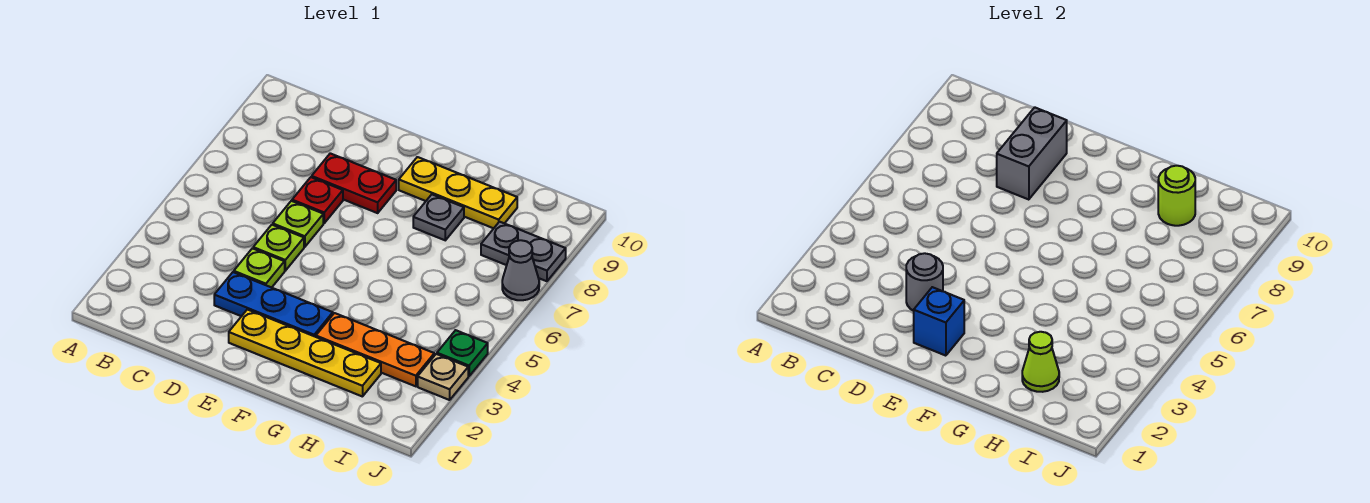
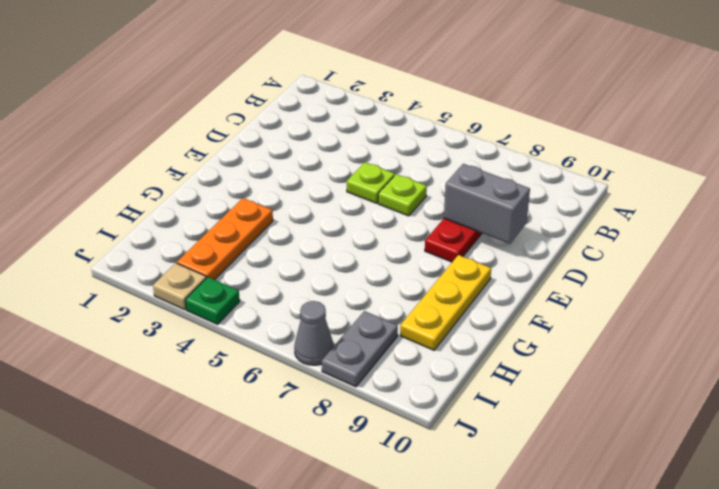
none -> blue plate D3:F3 level 1
none -> lime plate D4 level 1
none -> red plate D7 level 1

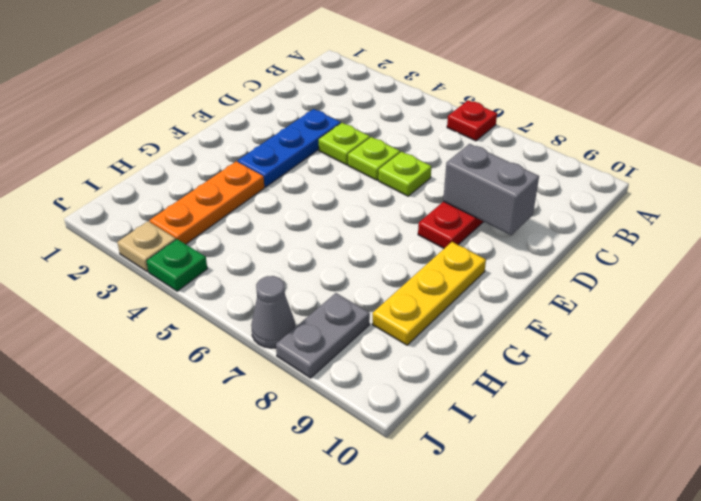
red plate A6 level 1 -> red plate D7 level 1
none -> yellow plate E2:H2 level 1
none -> grey plate G8 level 1
none -> grey round brick D3 level 2

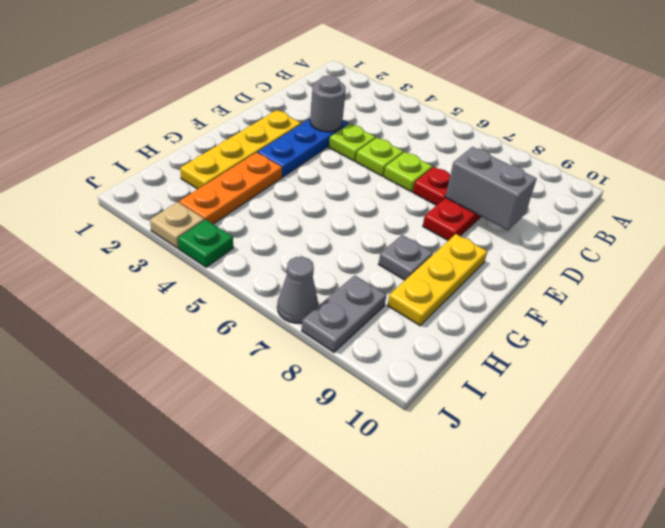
none -> blue brick E2 level 2
none -> lime cone H2 level 2
none -> lime round brick H9 level 2

